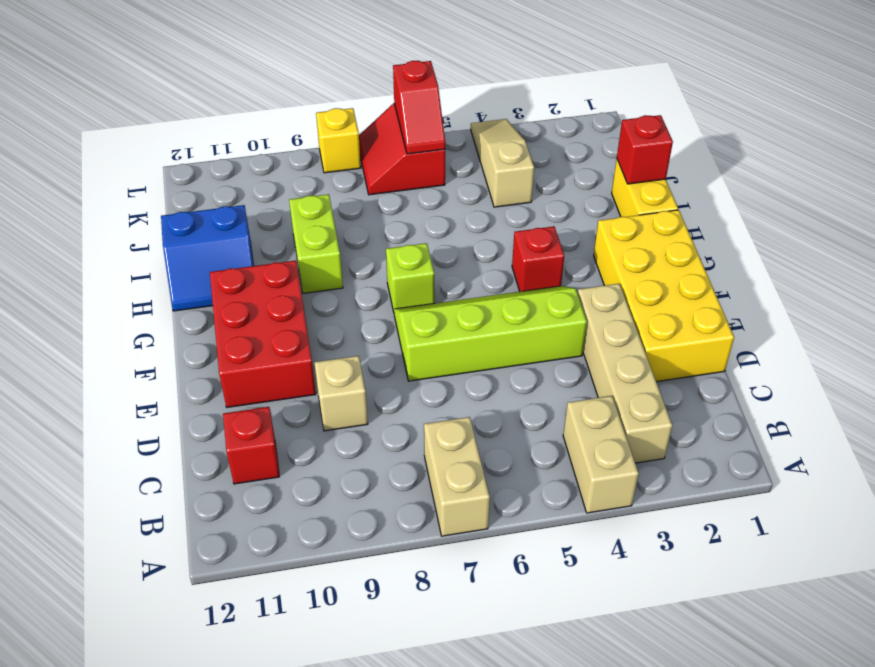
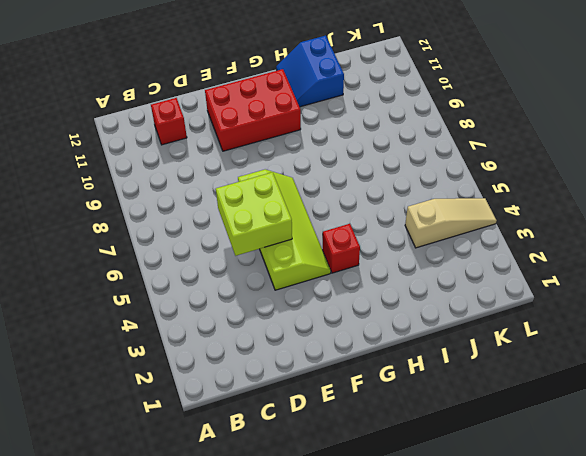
lime brick D5:E6 level 2 -> none
none -> tan brick A4:B4 level 1
none -> tan brick A7:B7 level 1
none -> tan brick B3:E3 level 1

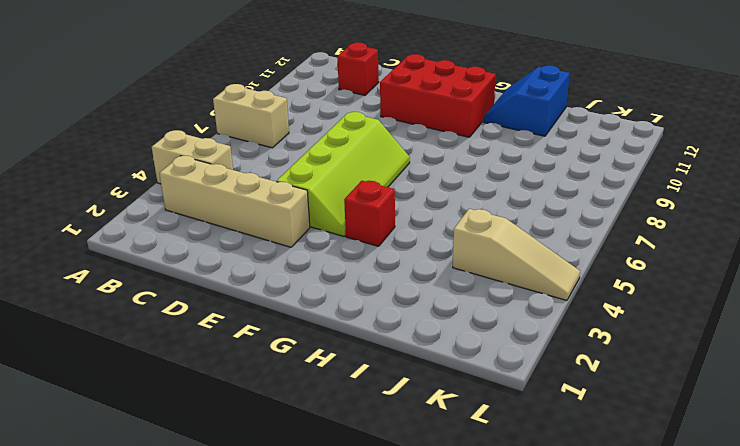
none -> yellow brick D1:G2 level 1
none -> tan brick D9 level 1
none -> lime brick G7 level 1

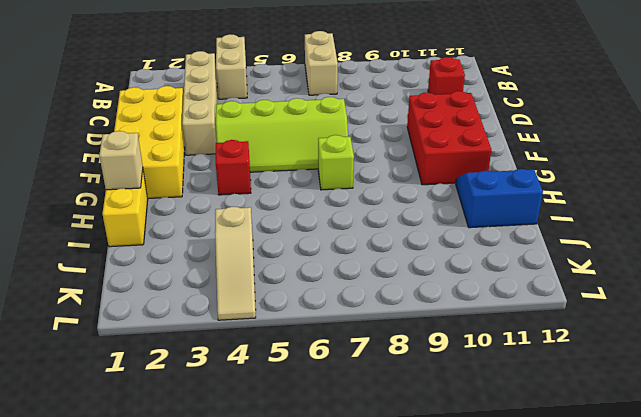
tan brick H1 level 2 -> tan brick D9 level 1
none -> lime brick H9:I9 level 1
none -> red slope K6:L7 level 1 top 6
none -> yellow brick L8 level 1

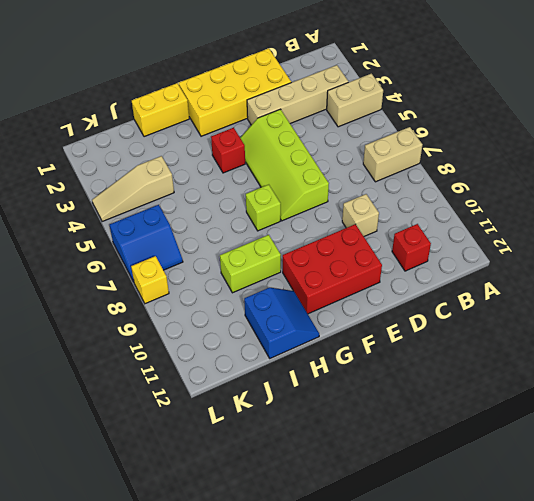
blue slope K6:L7 level 1 top 6 -> red slope K6:L7 level 1 top 6
none -> red brick I1 level 2
none -> red slope K6:L6 level 2 top L

